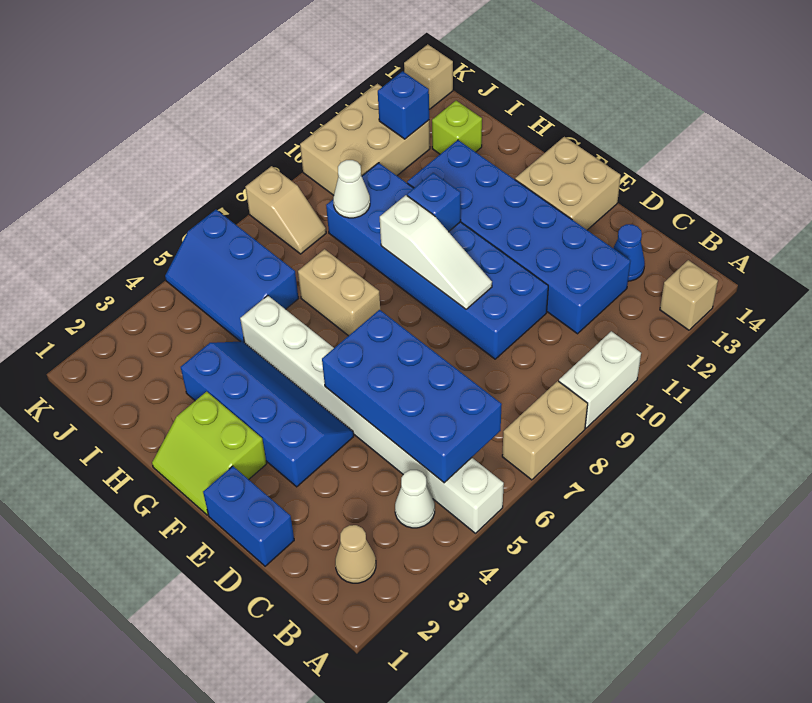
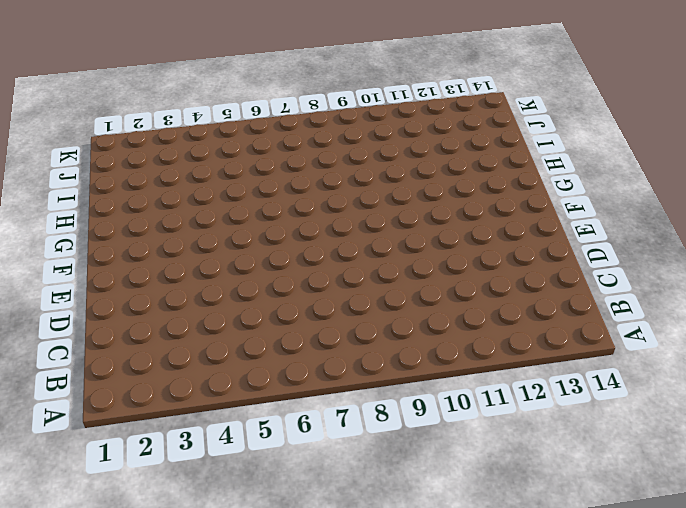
none -> white brick A5:H5 level 1
none -> tan brick A7:A8 level 1
none -> white brick A9:A10 level 1

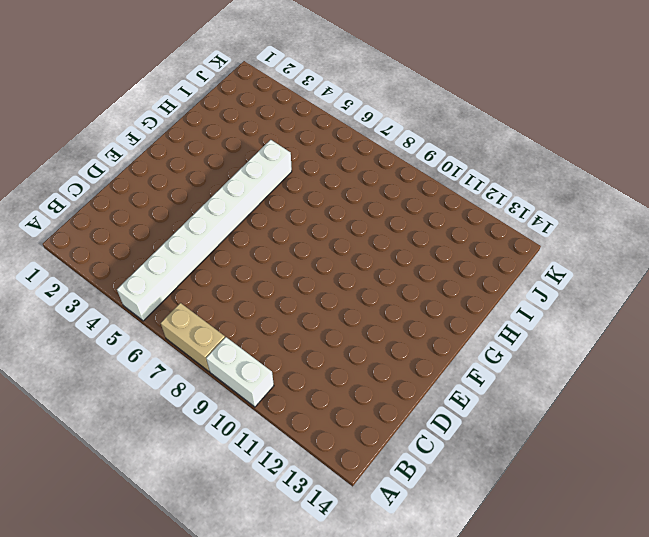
none -> tan brick A13 level 1
none -> tan cone B2 level 1
none -> white cone B4 level 1

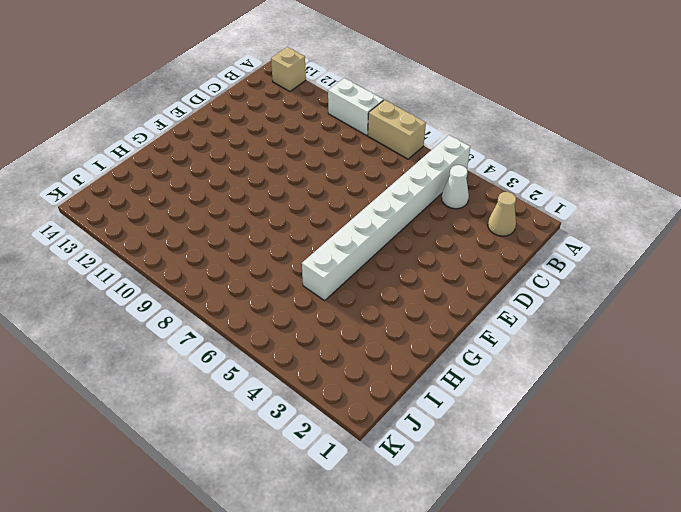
none -> blue brick C11:H12 level 1
none -> blue cone C13 level 1
none -> blue brick D1:E1 level 1

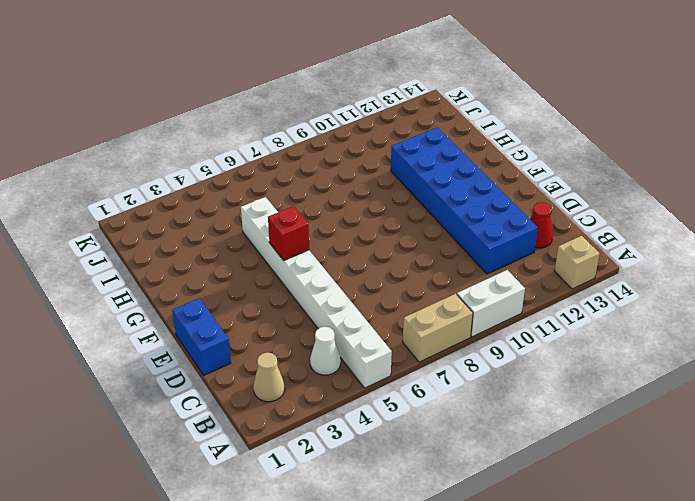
red cone C13 level 1 -> blue cone C13 level 1
red brick F5 level 2 -> none
none -> blue brick D9:I10 level 1
none -> blue slope E3:H4 level 1 top 3
none -> tan brick E13:F14 level 1

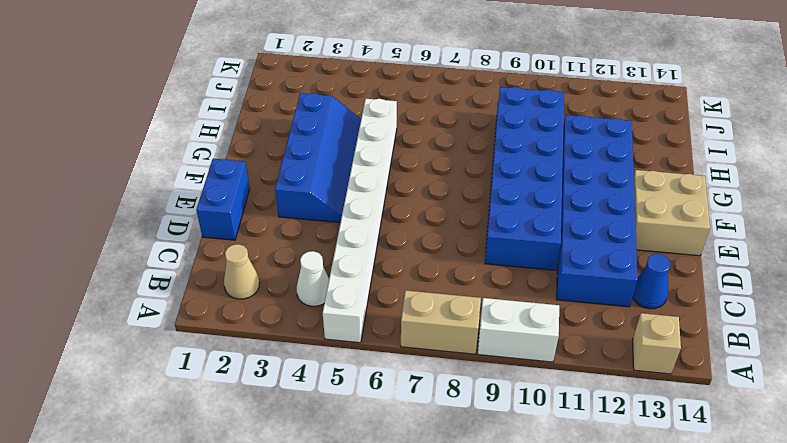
none -> lime slope F1:G2 level 1 top 2
none -> tan brick G7:H7 level 1
none -> blue slope I5:K6 level 1 top 6

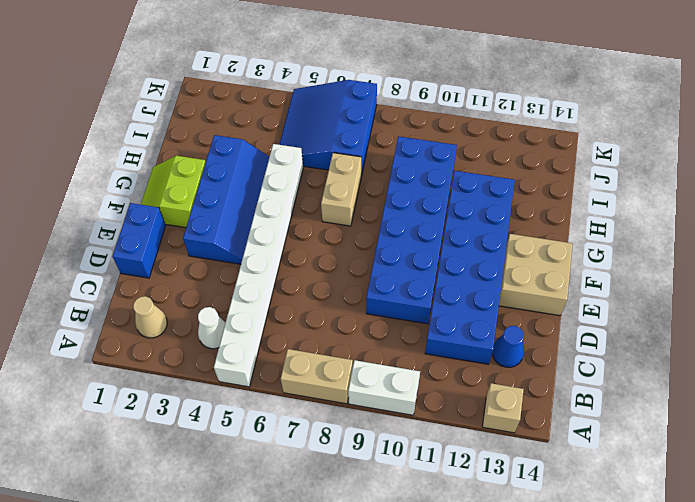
blue slope I5:K7 level 1 top 7 -> blue slope I5:K6 level 1 top 6
none -> lime brick I13 level 1
none -> tan slope J8:K8 level 1 top K
none -> tan brick J10:K12 level 1

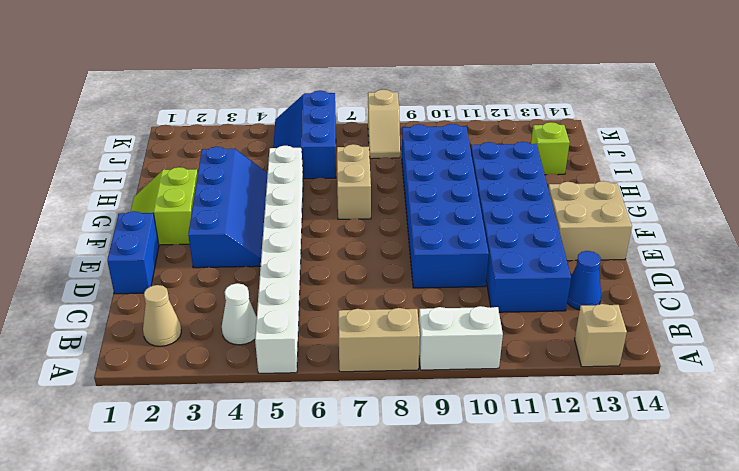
none -> tan brick J10:K12 level 1
none -> tan brick K14 level 1
none -> blue brick B5:E6 level 2

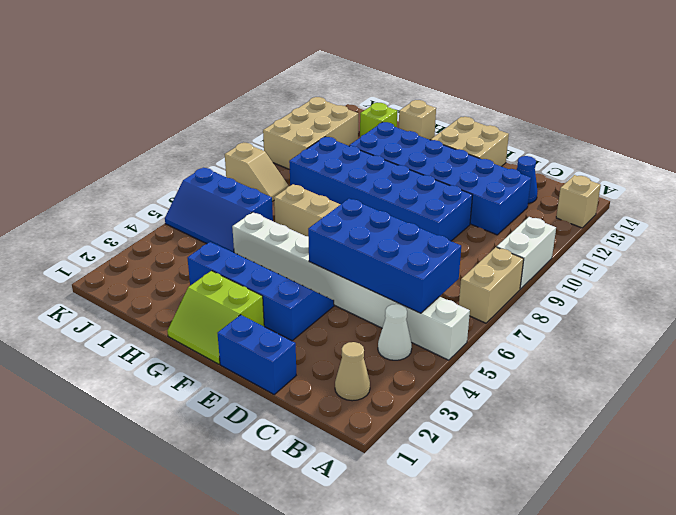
tan brick H14 level 1 -> tan brick K14 level 1
none -> white slope E9:G9 level 2 top G
none -> blue brick G10 level 2
none -> white cone I9 level 2

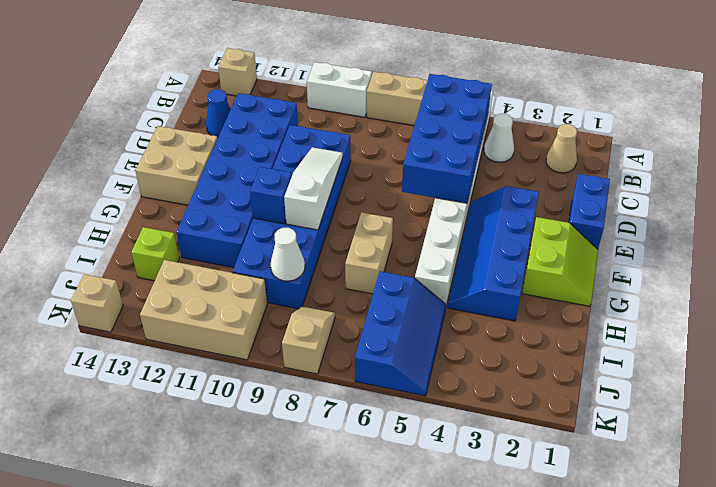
none -> blue brick J12 level 2

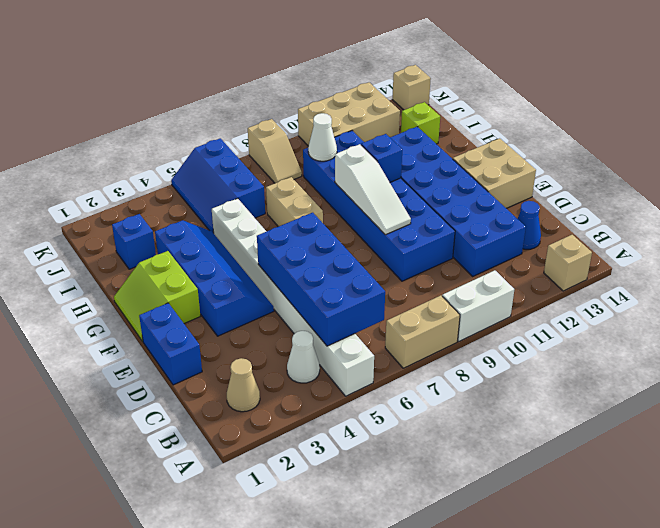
blue brick I2 level 1 -> blue brick J12 level 2

